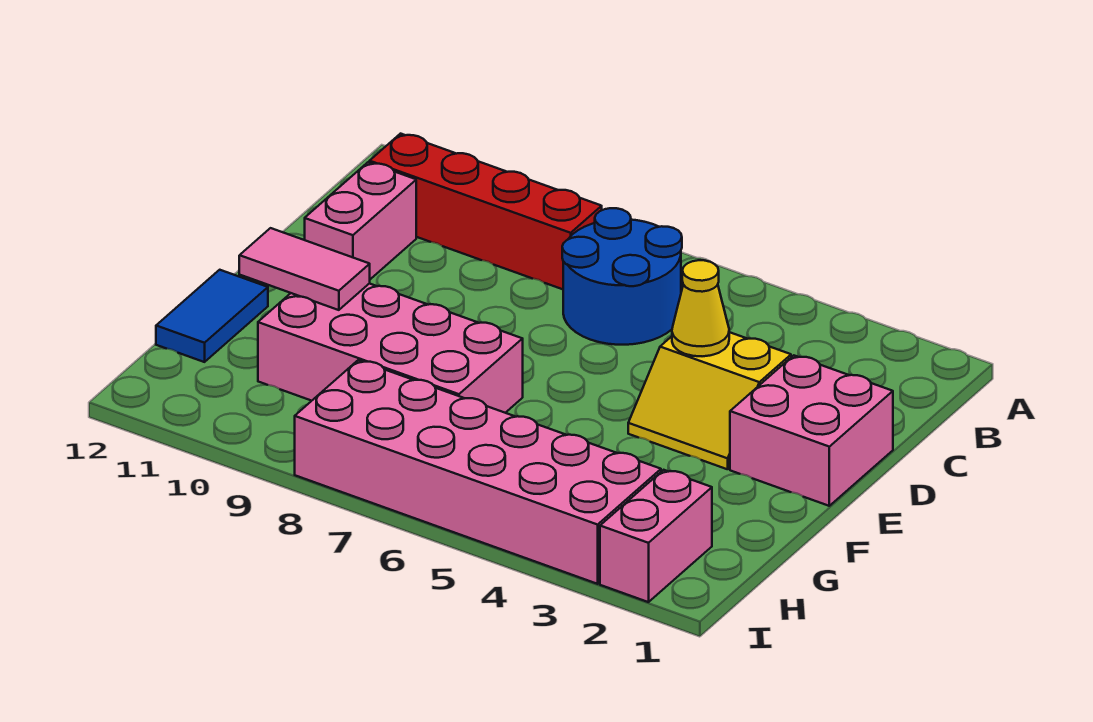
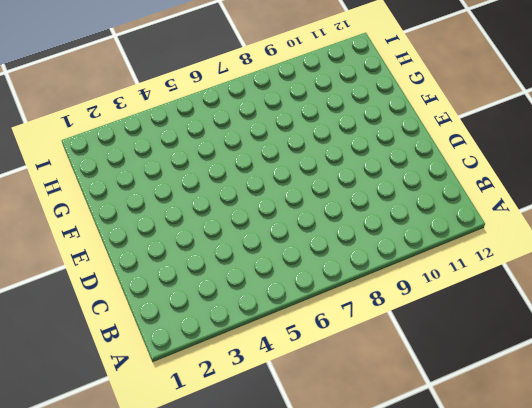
none -> blue round brick B6:C7 level 1
none -> red brick B8:B11 level 1

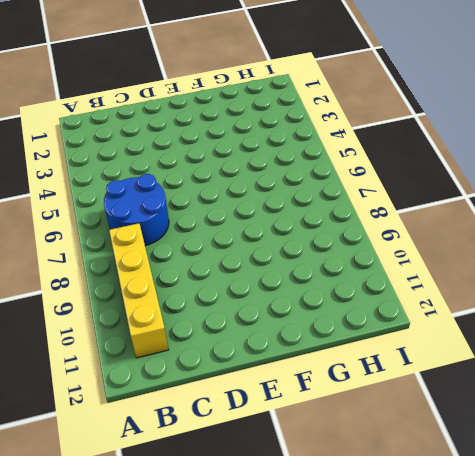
yellow brick B8:B11 level 1 -> red brick B8:B11 level 1
none -> pink brick C11:D11 level 1
none -> pink brick D1:E2 level 1

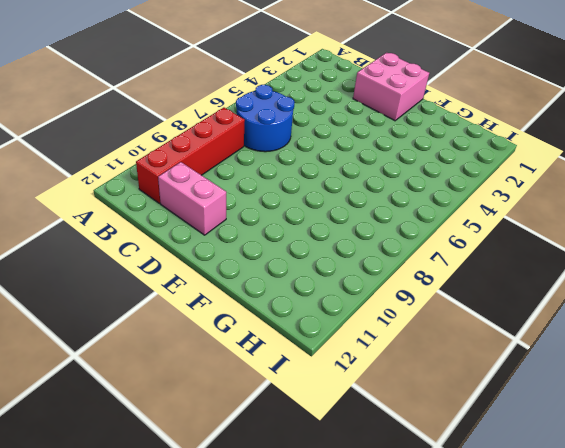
none -> yellow slope D3:E4 level 1 top D
none -> pink brick F7:G10 level 1

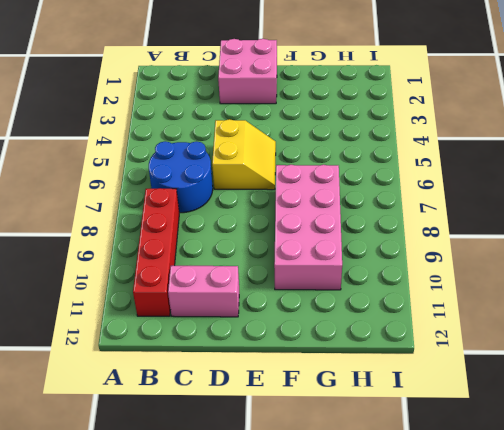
yellow slope D5:E6 level 1 top D -> yellow slope D3:E4 level 1 top D
none -> blue tile F12:G12 level 1
none -> pink brick H2:I2 level 1

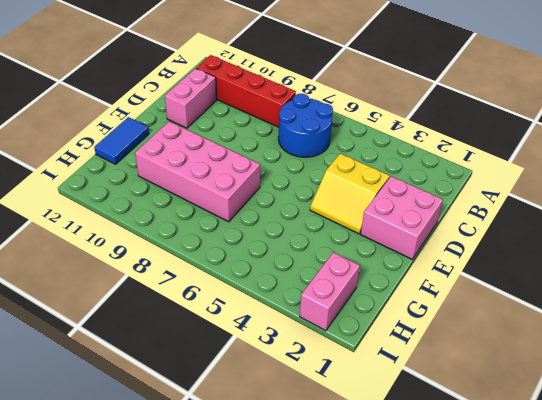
none -> pink brick H3:I8 level 1
none -> yellow cone D4 level 2

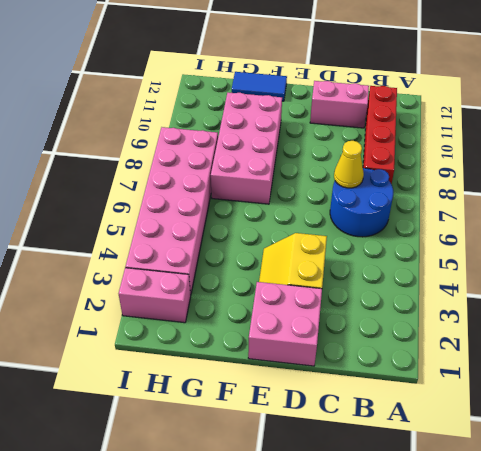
yellow cone C7 level 2 -> yellow cone D4 level 2
none -> pink tile F10:F11 level 2

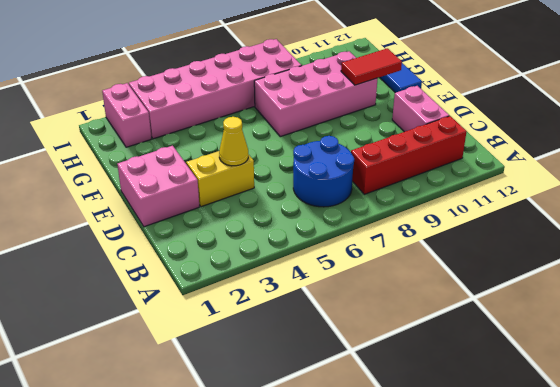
red tile F10:F11 level 2 -> pink tile F10:F11 level 2

